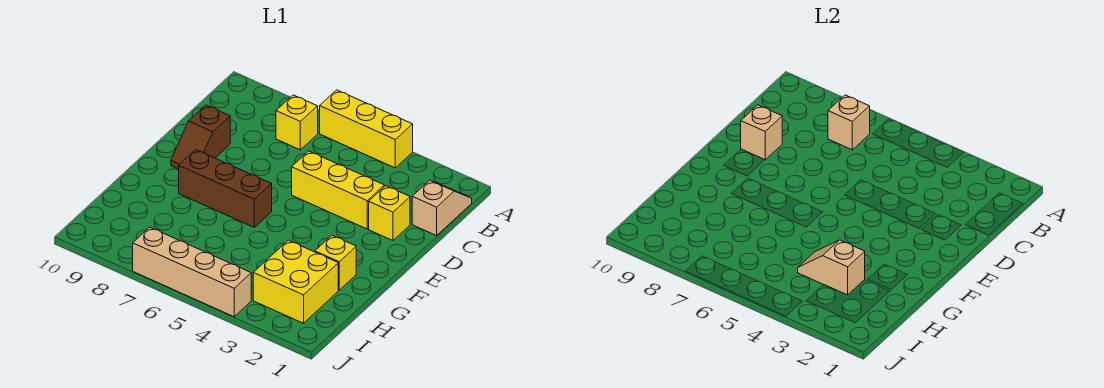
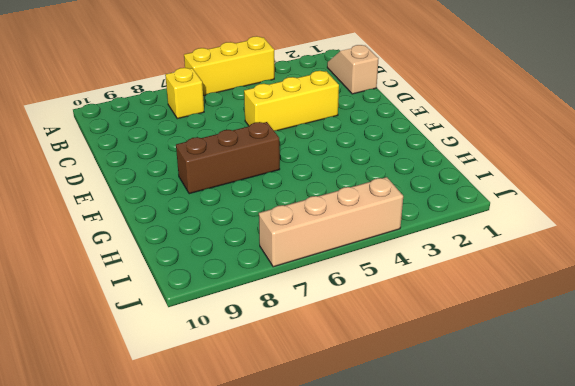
none -> yellow brick D2 level 1
none -> brown slope D9:E9 level 1 top D
none -> yellow brick G2 level 1

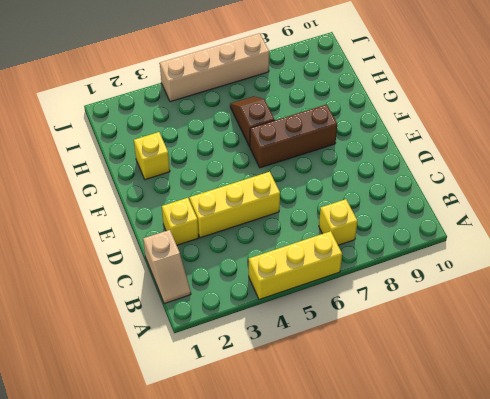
brown slope G6:H6 level 1 top G -> brown slope D9:E9 level 1 top D
none -> yellow brick H2:I3 level 1
none -> tan brick B7 level 2
none -> tan brick D9 level 2

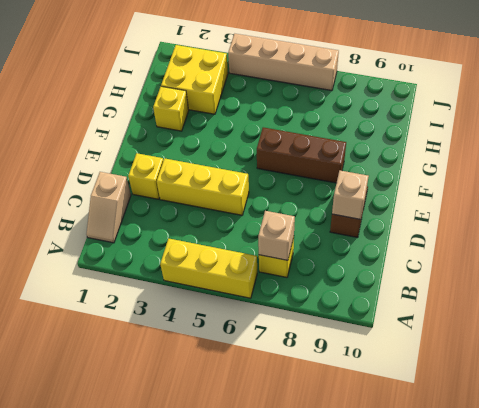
none -> tan slope H3:H4 level 2 top 3

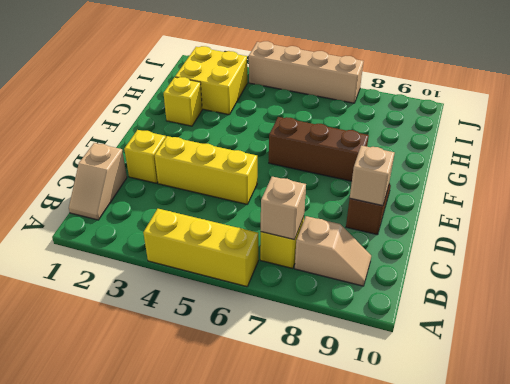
tan slope B8:B9 level 1 top 8 -> tan slope H3:H4 level 2 top 3

